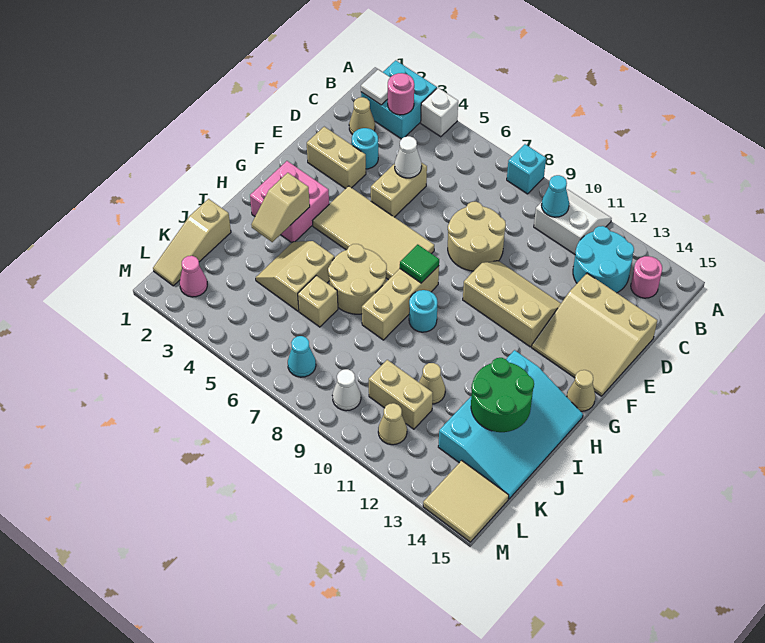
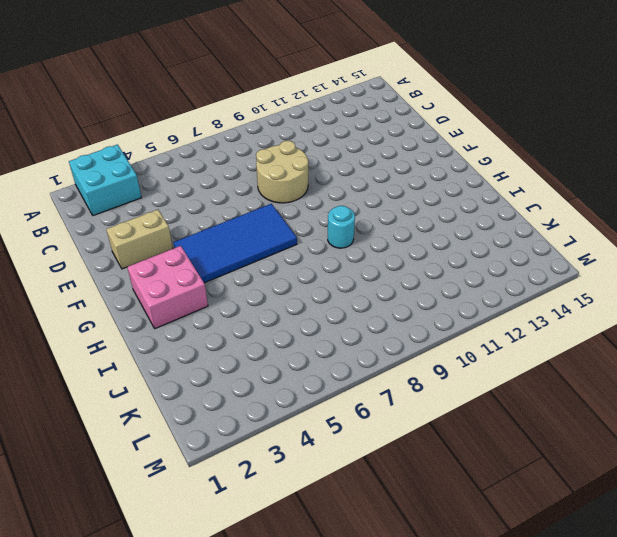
blue tile F4:G7 level 1 -> tan tile F4:G7 level 1
none -> white brick A4 level 1
none -> cyan brick A8 level 1
none -> white slope A10:B11 level 1 top B
none -> cyan round brick B12:C13 level 1

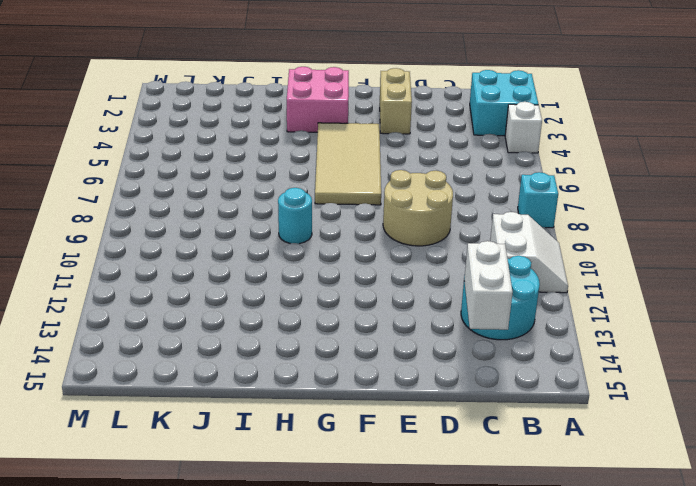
white brick C13:C14 level 2 -> none
none -> pink round brick B14 level 1
none -> tan cone C2 level 1
none -> cyan round brick D3 level 1
none -> tan brick D5:E5 level 1

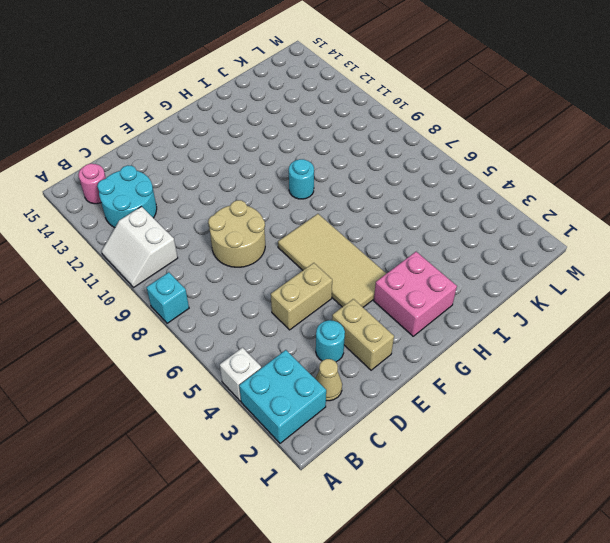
none -> tan slope D13:F15 level 1 top D
none -> tan slope E10:F12 level 1 top F
none -> tan brick G8:I8 level 1
none -> tan cone G15 level 1

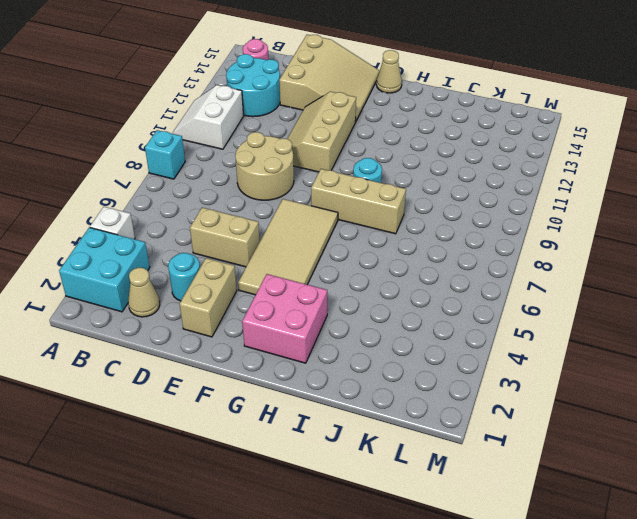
none -> tan round brick H6:I7 level 1
none -> cyan slope H13:K15 level 1 top 13
none -> tan slope I4:J5 level 1 top 5
none -> tan slope J1:L1 level 1 top J

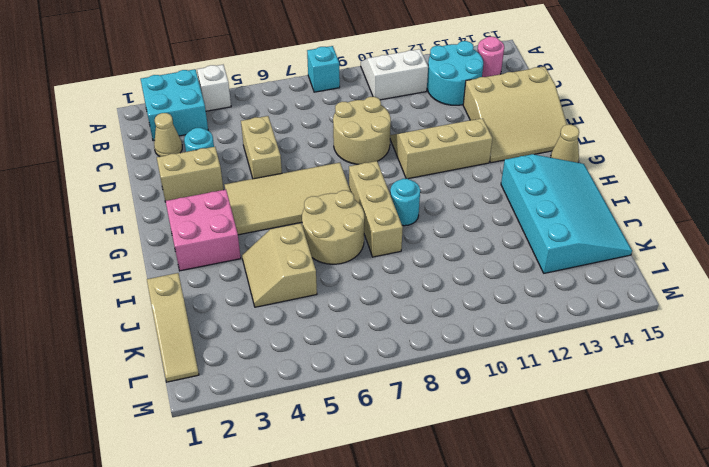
none -> tan brick J6 level 1
none -> tan cone J11 level 1
none -> tan brick K10:K11 level 1
none -> pink cone L2 level 1

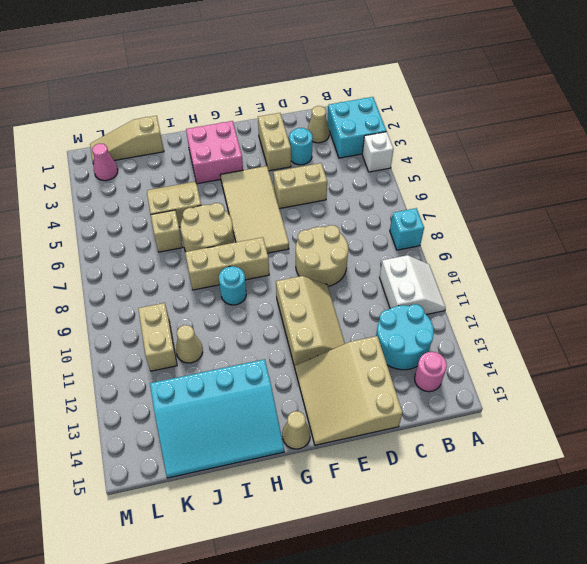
none -> cyan cone L7 level 1
none -> white cone L9 level 1
none -> tan cone L11 level 1
none -> tan tile L14:M15 level 1

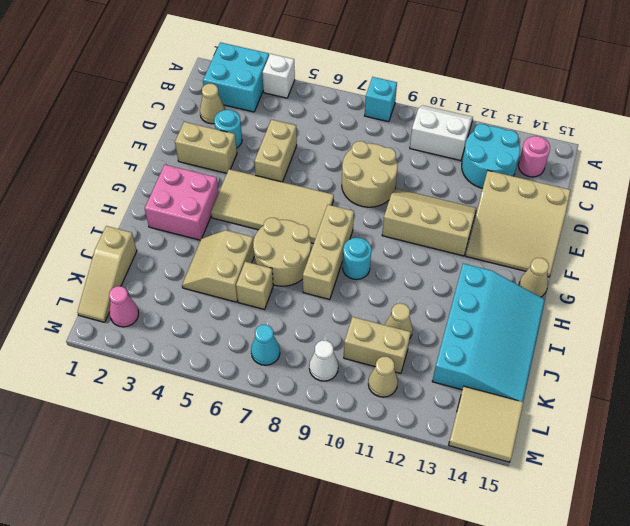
none -> white tile B2 level 2
none -> pink round brick B3 level 2
none -> cyan cone B10 level 2
none -> white cone D5 level 2

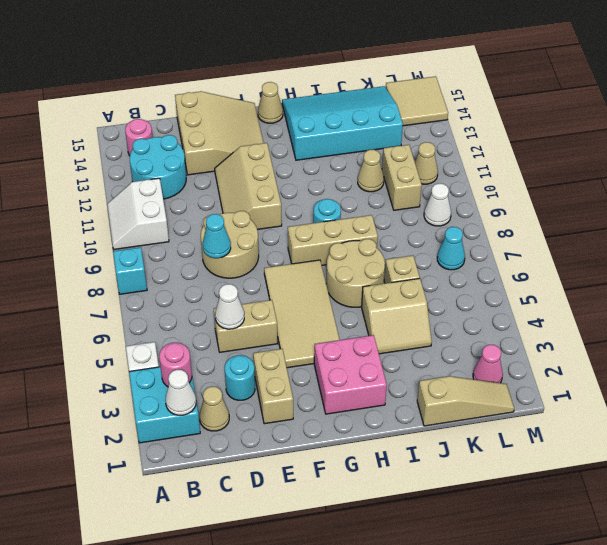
white cone B2 level 2 -> white tile B2 level 2
cyan cone D8 level 2 -> cyan cone B10 level 2
none -> green tile G8 level 2
none -> tan slope H3:I3 level 2 top H
none -> green round brick I13:J14 level 2

